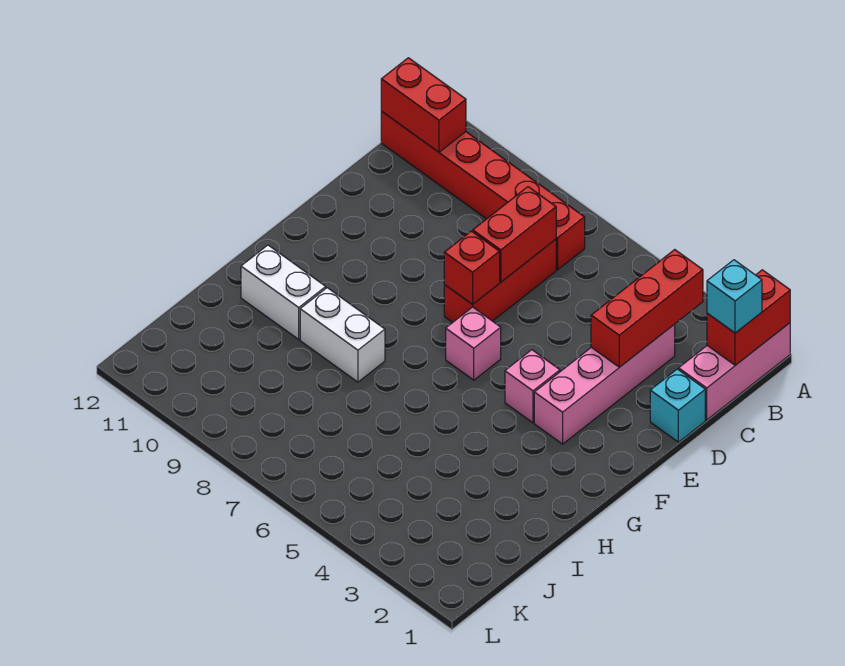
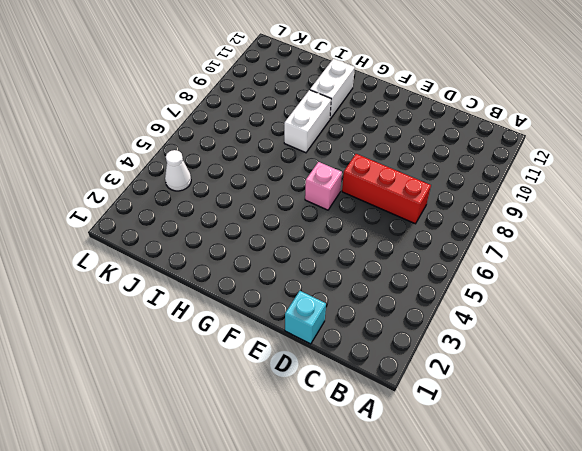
white cone K4 level 1 -> none
none -> pink brick A1:C1 level 1
none -> red brick B7:B12 level 1
none -> pink brick C3:F3 level 1

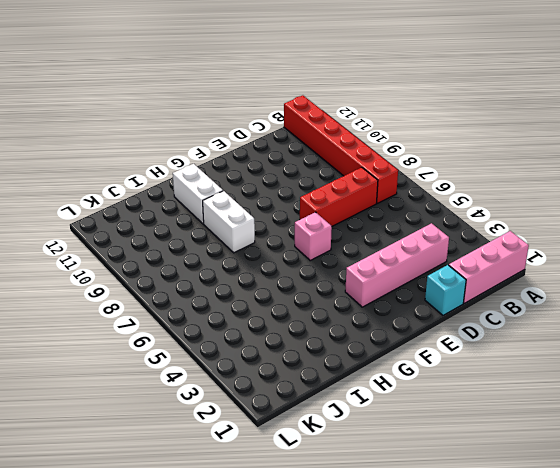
none -> pink brick F4 level 1
none -> red brick A1:B1 level 2
none -> red brick B3:D3 level 2

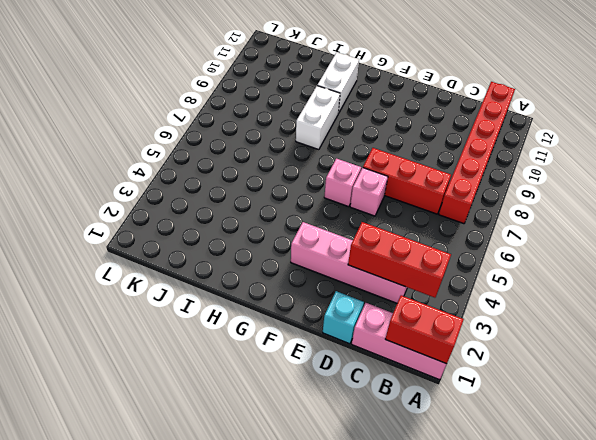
pink brick E6 level 1 -> pink brick F4 level 1
none -> red brick B11:B12 level 2
none -> red brick C7:D7 level 2
none -> red brick E7 level 2

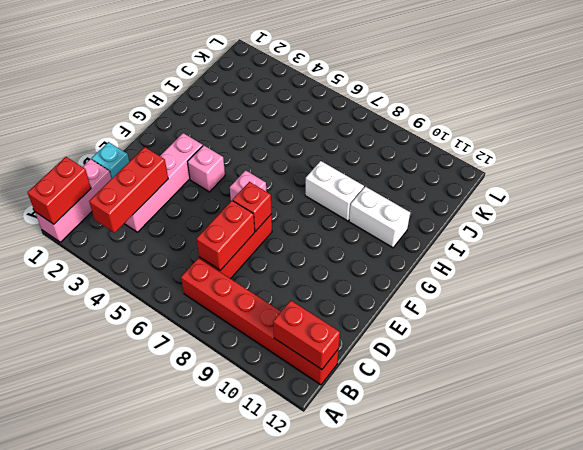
none -> cyan brick B1 level 3

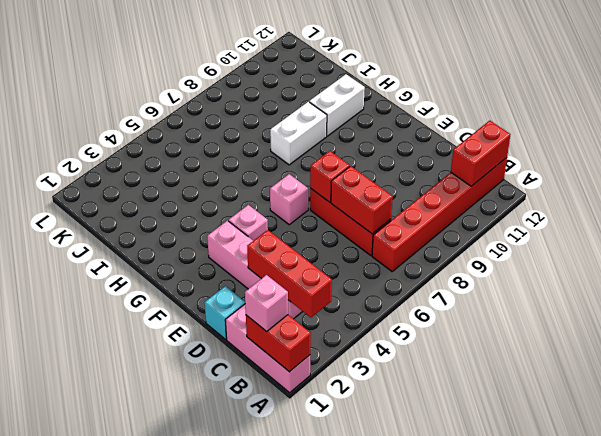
pink brick B1 level 3 -> cyan brick B1 level 3

